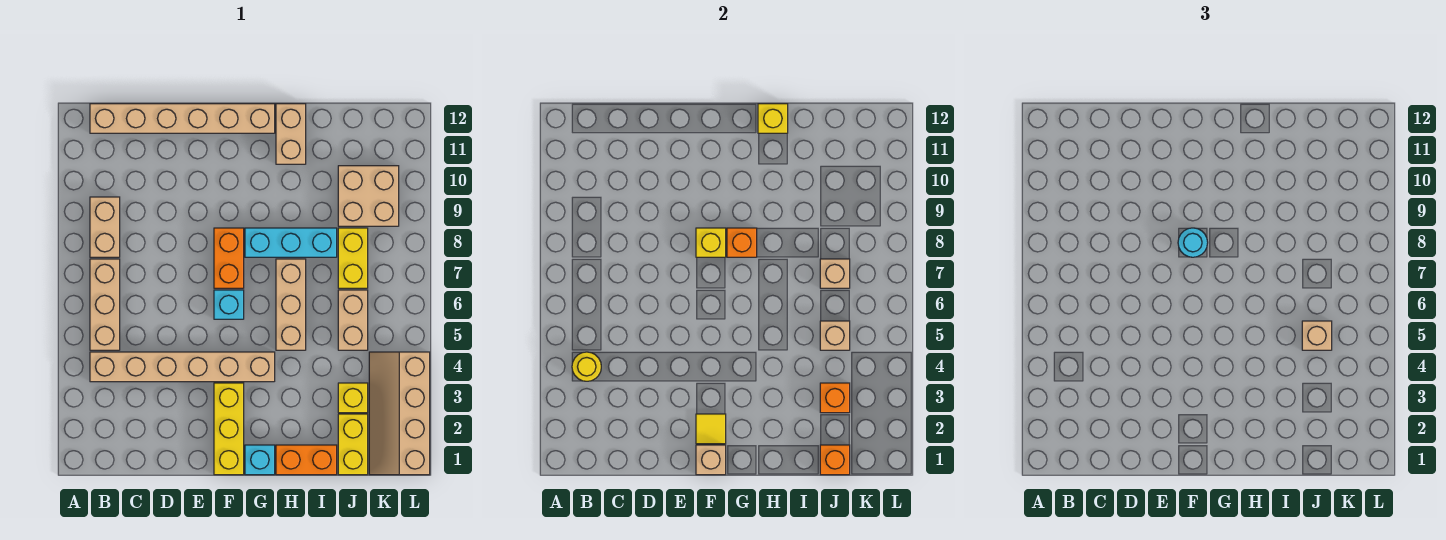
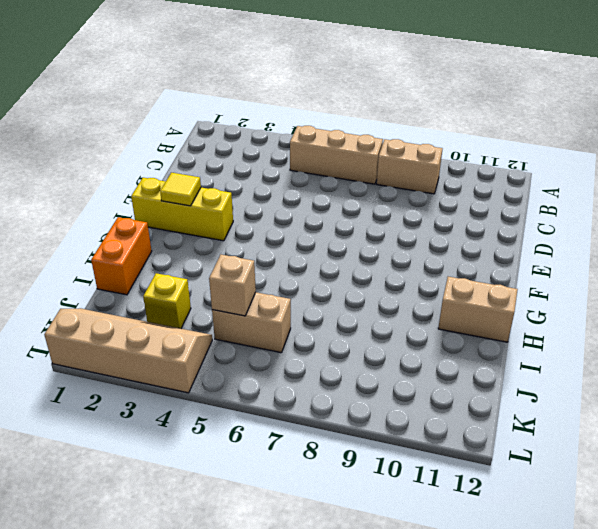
none -> tan brick B4:G4 level 1
none -> tan brick B12:G12 level 1
none -> cyan brick F6 level 1
none -> orange brick F7:F8 level 1

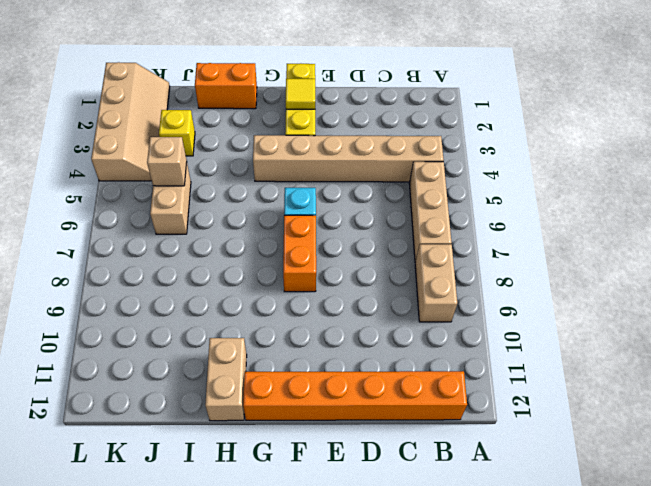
orange brick B12:G12 level 1 -> tan brick B12:G12 level 1
none -> cyan brick G1 level 1
none -> cyan brick G8:I8 level 1
none -> tan brick H5:H7 level 1
none -> yellow brick J1:J2 level 1

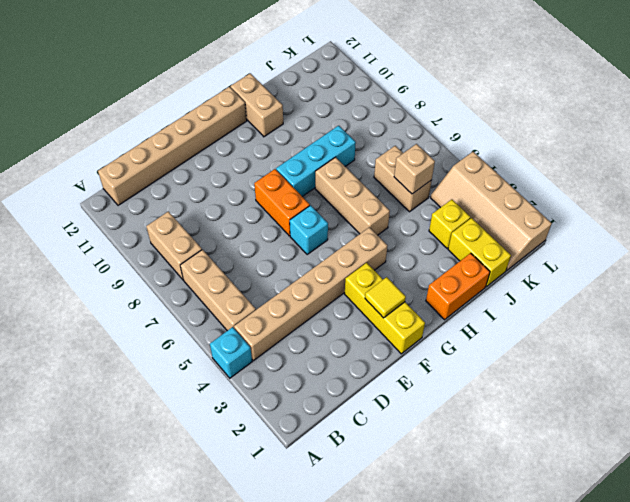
cyan brick A4 level 1 -> cyan brick G1 level 1
none -> yellow brick J7:J8 level 1
none -> tan brick J9:K10 level 1
none -> yellow round brick B4 level 2
none -> tan brick F1 level 2

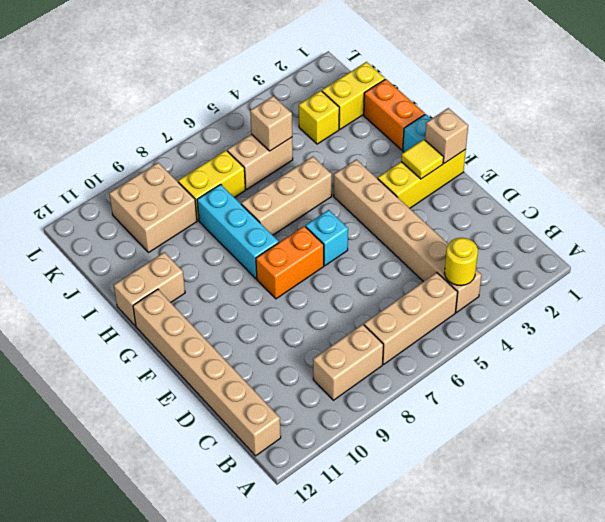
none -> tan slope K1:L4 level 1 top L
none -> yellow brick F8 level 2
none -> orange brick G8 level 2
none -> yellow brick H12 level 2

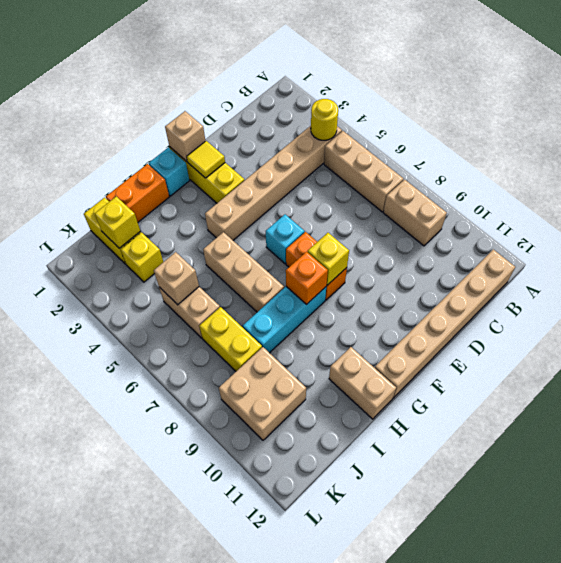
yellow brick J2 level 2 -> yellow brick H12 level 2
none -> tan slope K1:L4 level 1 top L
none -> orange brick J1 level 2
none -> orange brick J3 level 2
none -> tan brick J7 level 2

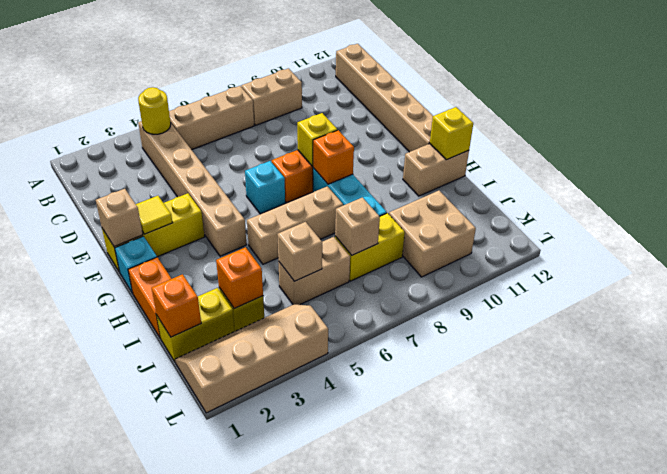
none -> cyan round brick F8 level 3
none -> tan brick J5 level 3

